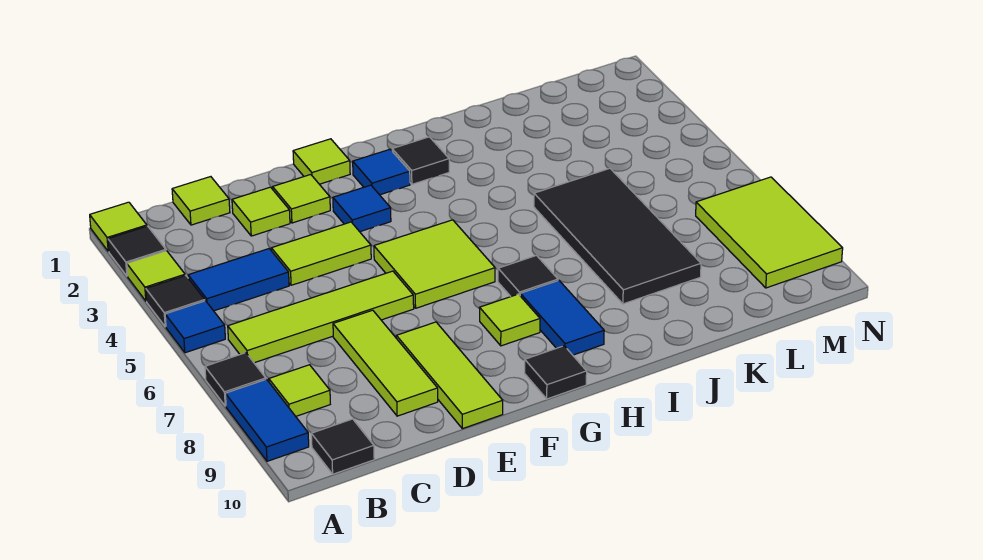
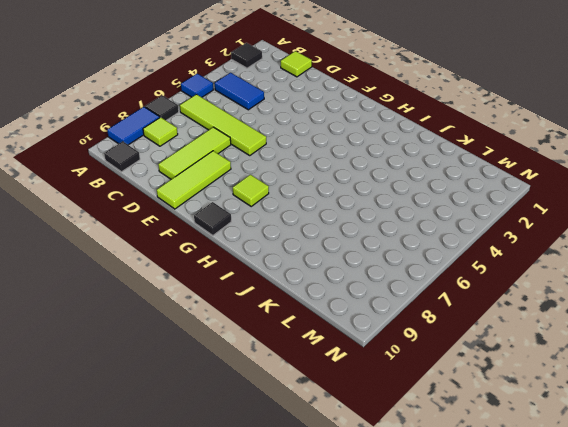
none -> lime tile A1 level 1
none -> lime tile A3 level 1
none -> black tile A4 level 1

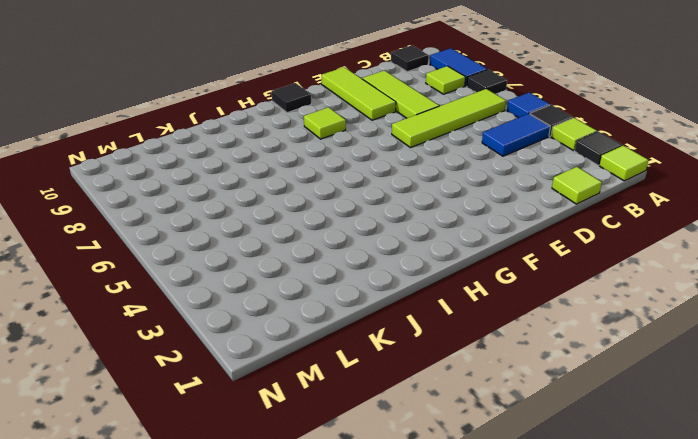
none -> lime tile D2 level 1
none -> lime tile D4:E4 level 1
none -> lime tile E2 level 1

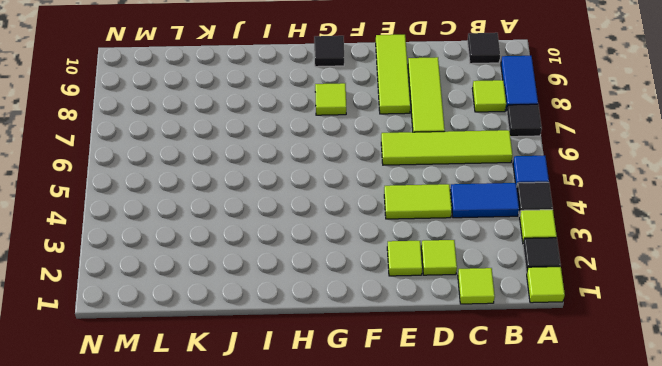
none -> lime tile F1 level 1
none -> blue tile F3 level 1
none -> lime tile F5:G6 level 1

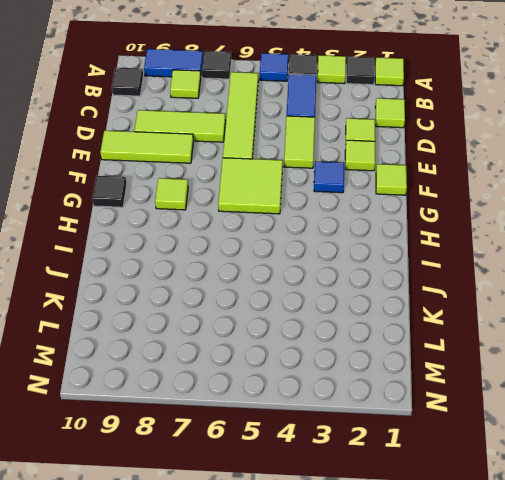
none -> blue tile G2 level 1
none -> black tile H2 level 1
none -> black tile H7 level 1

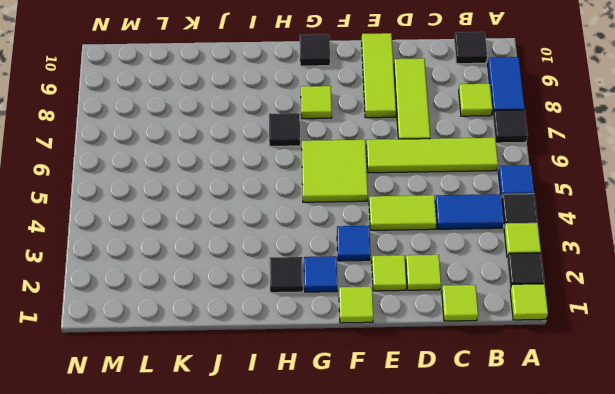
none -> blue tile H8:H9 level 1
none -> black tile J5:K8 level 1
none -> lime tile M7:N9 level 1

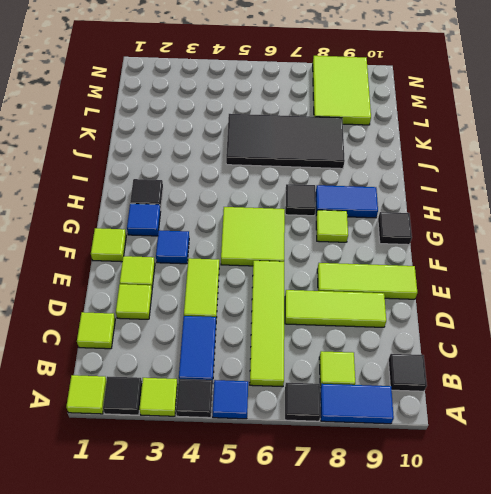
lime tile L8:N9 level 1 -> lime tile M7:N9 level 1

